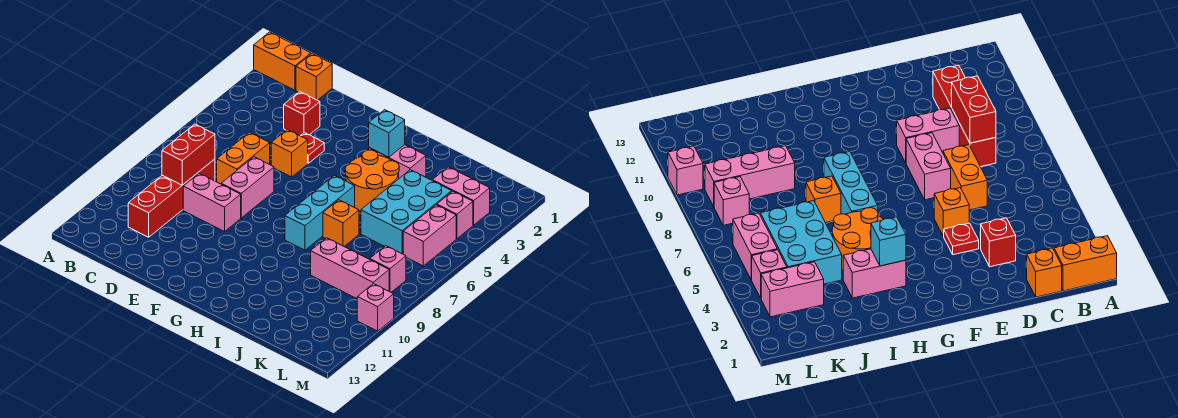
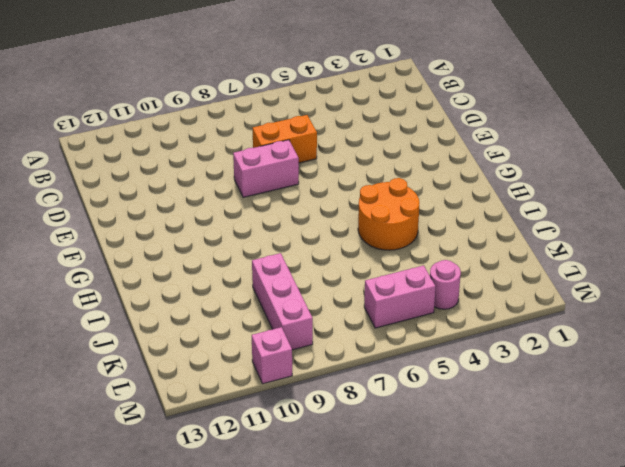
pink round brick L4 level 1 -> pink brick L4 level 1
none -> orange brick A1:B1 level 1
none -> orange brick C1 level 1
none -> red brick C8:C11 level 1

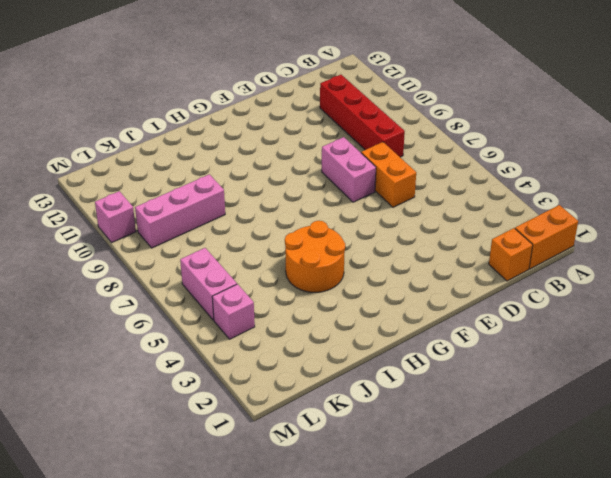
none -> red brick D3 level 1
none -> pink brick D9:E9 level 1
none -> red plate E4 level 1

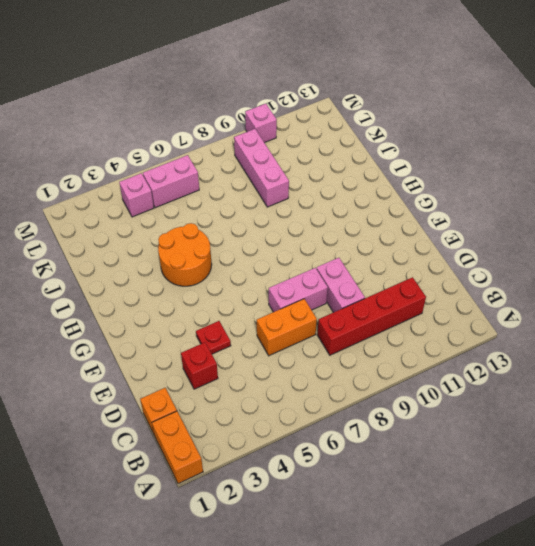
none -> orange brick E5 level 1
none -> pink brick H3:I3 level 1
none -> cyan brick H6:H8 level 1

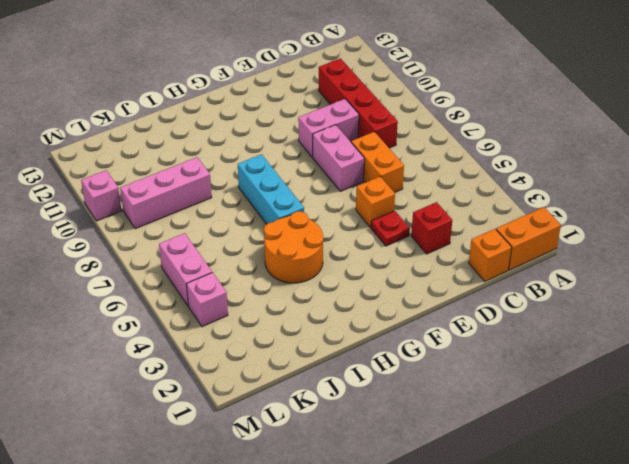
none -> pink brick H3:I3 level 1
none -> orange brick I7 level 1
none -> cyan brick J4:K6 level 1

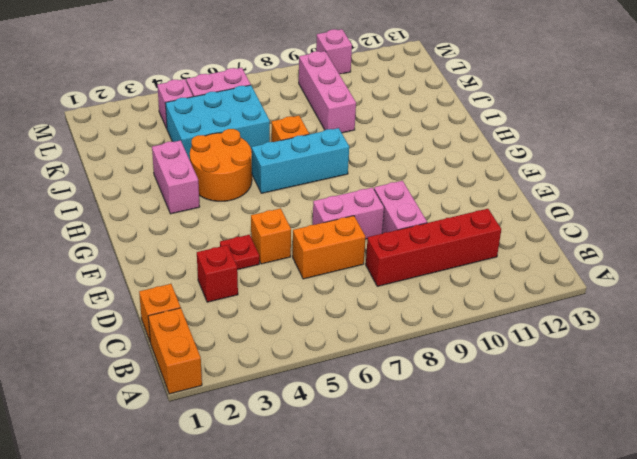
none -> pink brick K3:L3 level 1
none -> pink brick L8 level 1
none -> red brick C8:C9 level 2

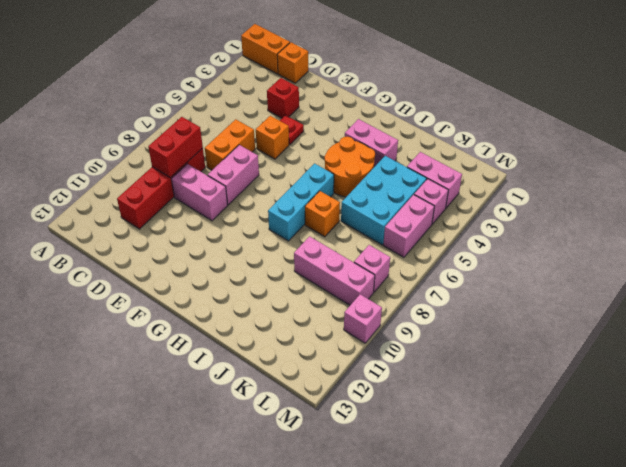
none -> cyan brick H3 level 2

